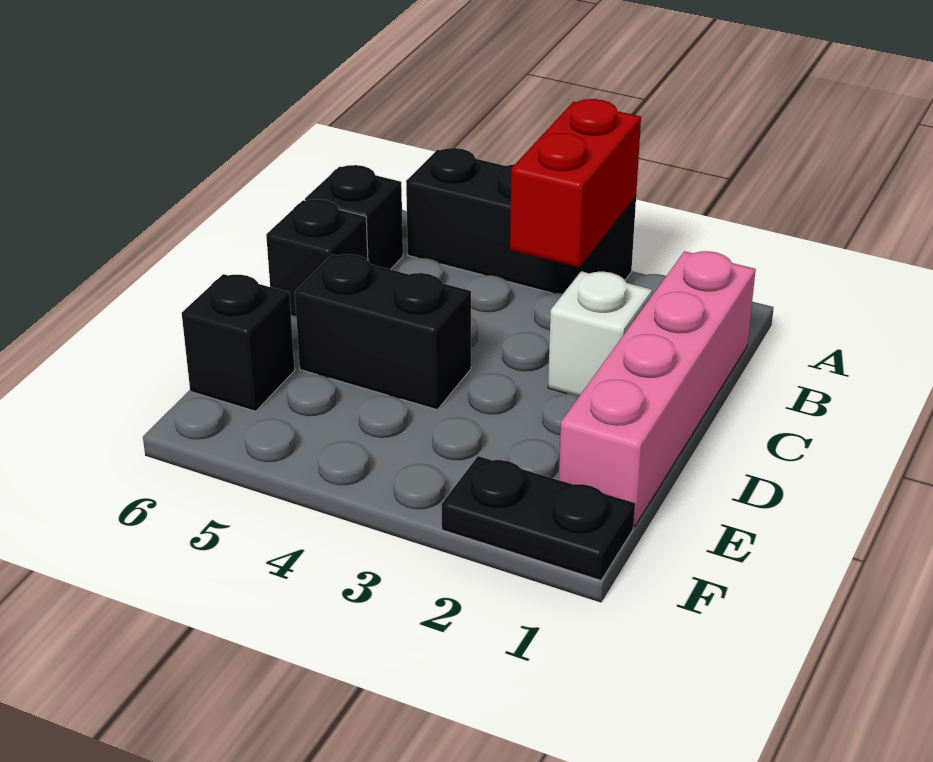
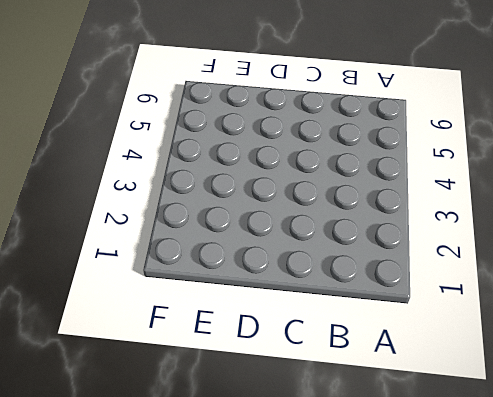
none -> black brick A3:A5 level 1
none -> pink brick B1:E1 level 1

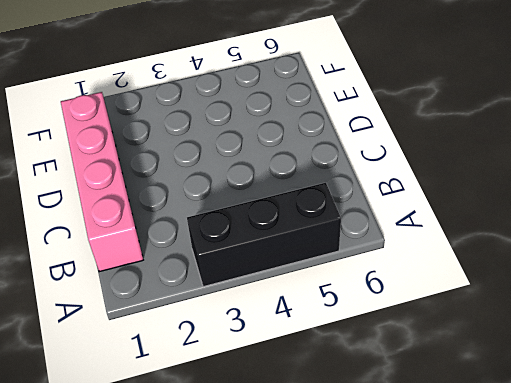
none -> black brick B6 level 1
none -> white brick C2 level 1

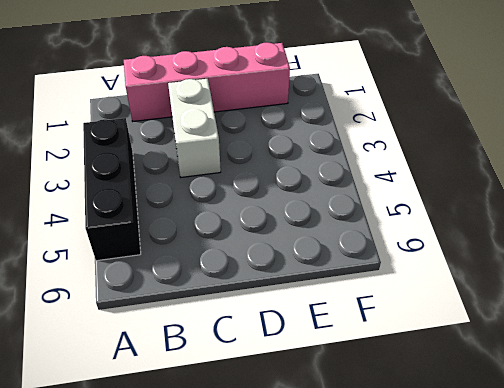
white brick C2:C3 level 1 -> white brick C2 level 1
none -> black brick B6 level 1
none -> black brick C6 level 1

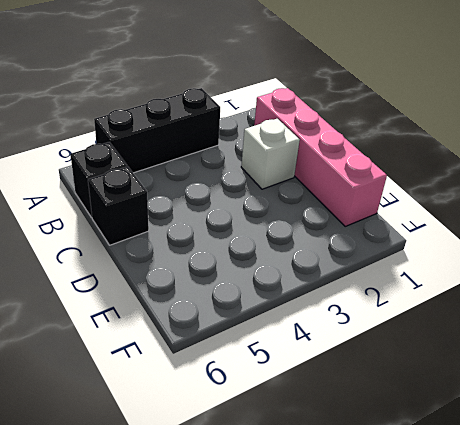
none -> black brick D4:D5 level 1
none -> black brick E6 level 1

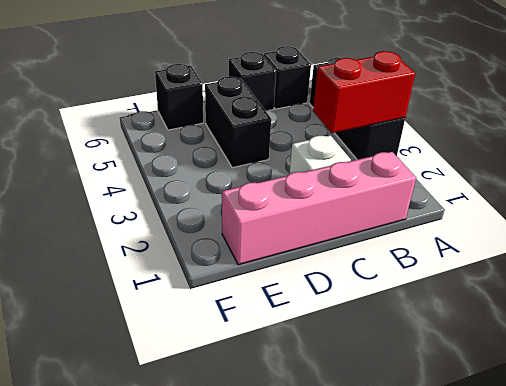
none -> black plate F1:F2 level 1

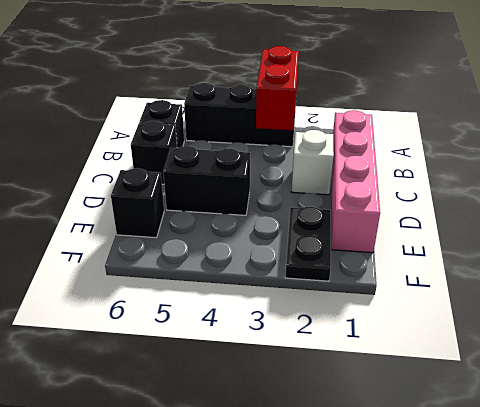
black plate E2:F2 level 1 -> black plate F1:F2 level 1

